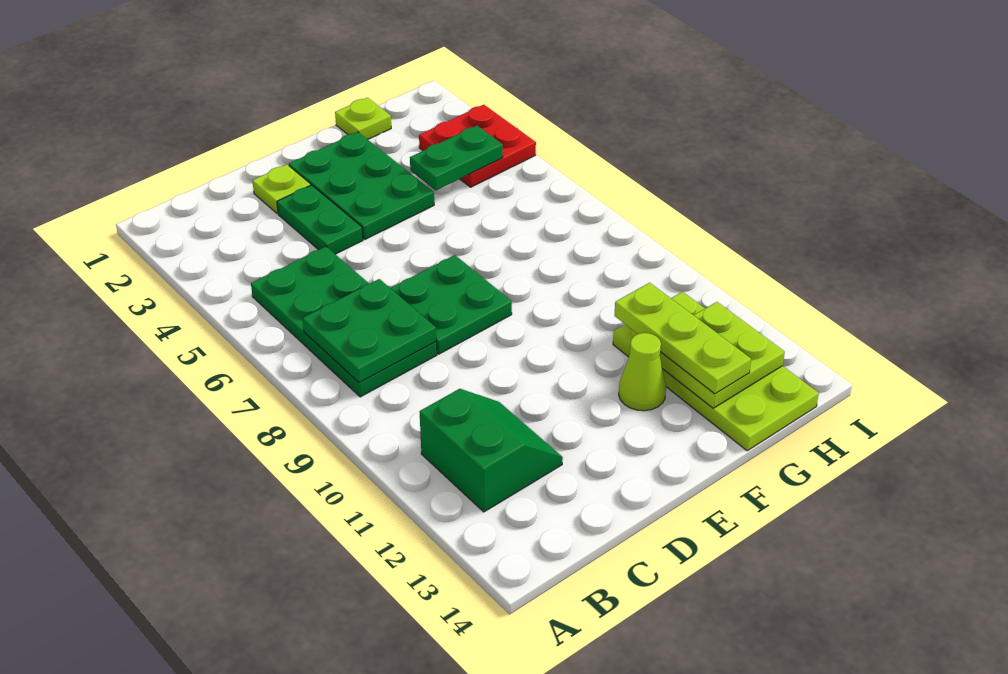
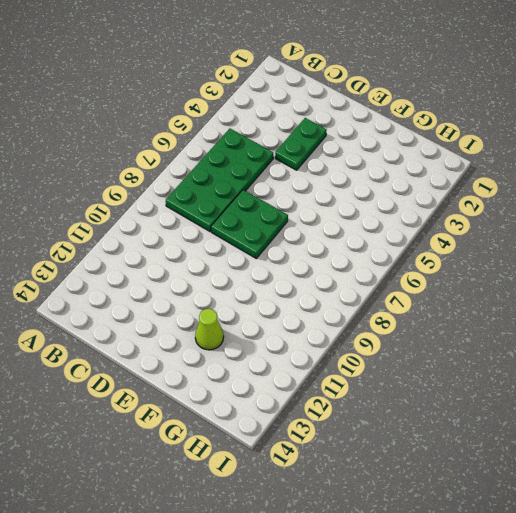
none -> green slope B11:C12 level 1 top B
none -> lime plate D2 level 1
none -> green plate E2:F4 level 1

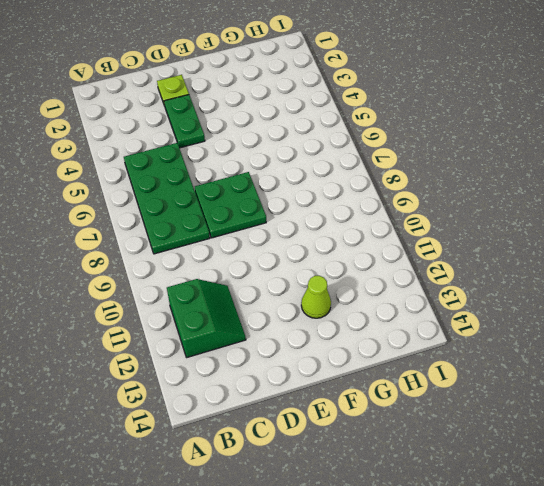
none -> green plate E2:F4 level 1
none -> lime plate G1 level 1
none -> lime plate G11:H14 level 1

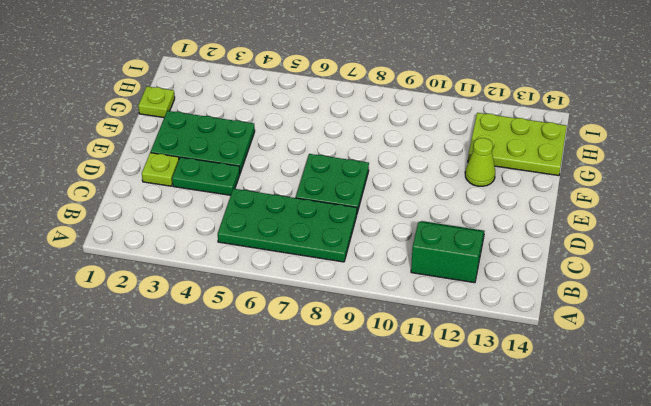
lime plate G12:H14 level 1 -> lime plate G11:H14 level 1
none -> red plate H3:I4 level 1
none -> green plate B7:C8 level 2
none -> green plate G4:H4 level 2

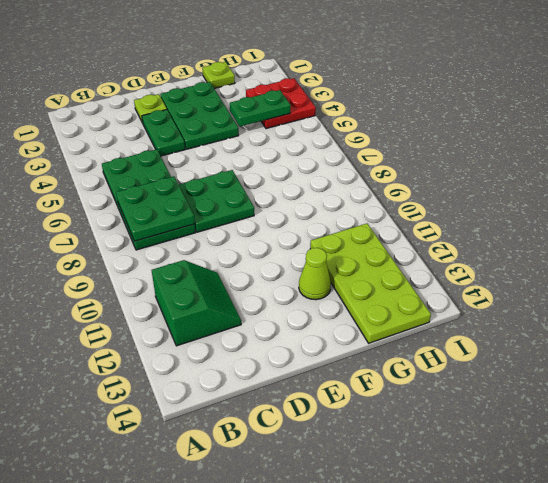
none -> lime plate G12:H13 level 2
none -> lime plate G11:G13 level 3

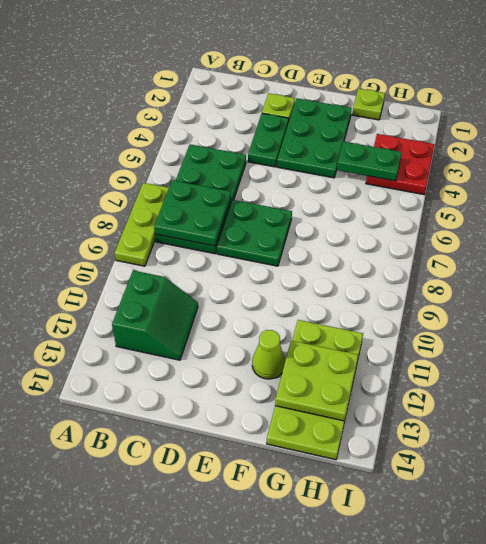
lime plate A7:A9 level 1 -> lime plate G11:G13 level 3

